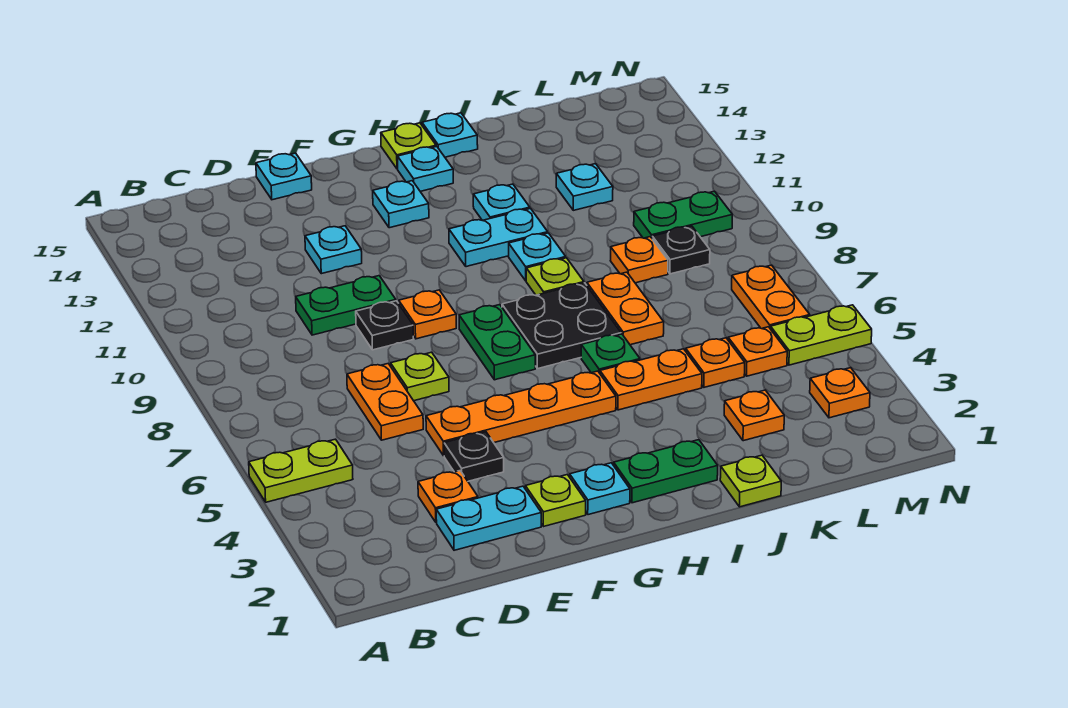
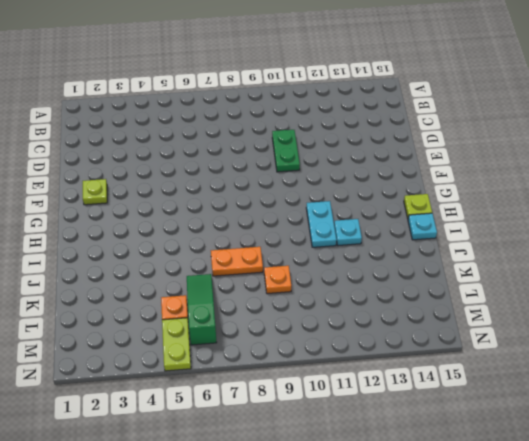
green slope K6:M6 level 1 top M -> orange plate M6:M7 level 1
none -> lime plate A5:B5 level 1
none -> cyan plate D2:E2 level 1
none -> orange plate D3 level 1
none -> orange plate D6:D7 level 1

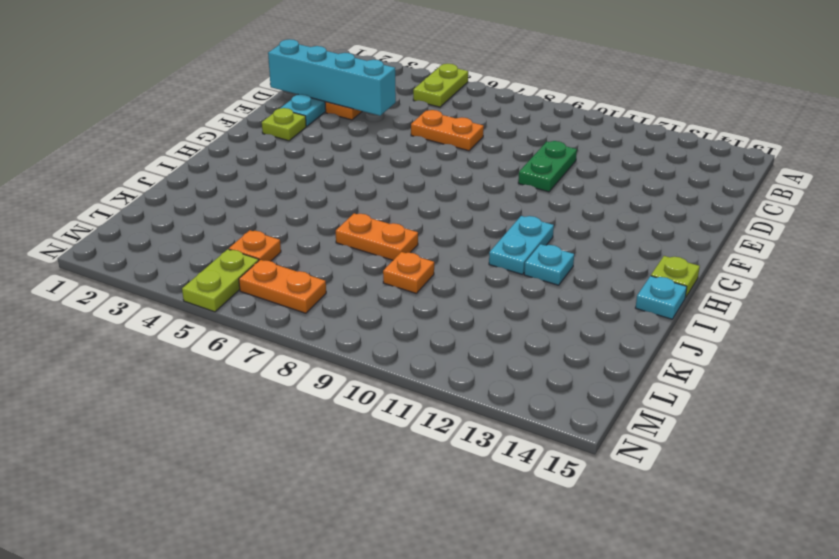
cyan brick D1:D4 level 2 -> none
none -> black plate E4 level 1
none -> orange plate E5:H5 level 1
none -> lime plate E7 level 1
none -> black plate E9 level 1

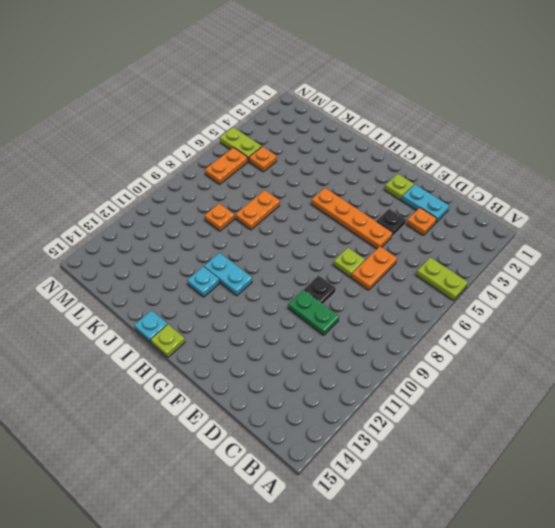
none -> cyan plate E12 level 1
none -> cyan plate E15 level 1
none -> orange plate F9 level 1
none -> cyan plate G2 level 1

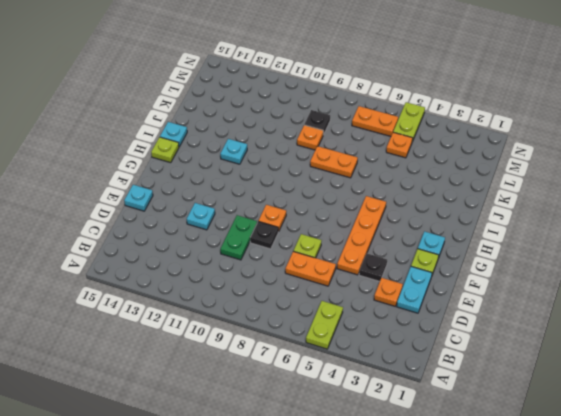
none -> green plate G7:G8 level 1
none -> cyan plate G13 level 1
none -> green plate H2:I2 level 1
none -> black plate H7:I8 level 1

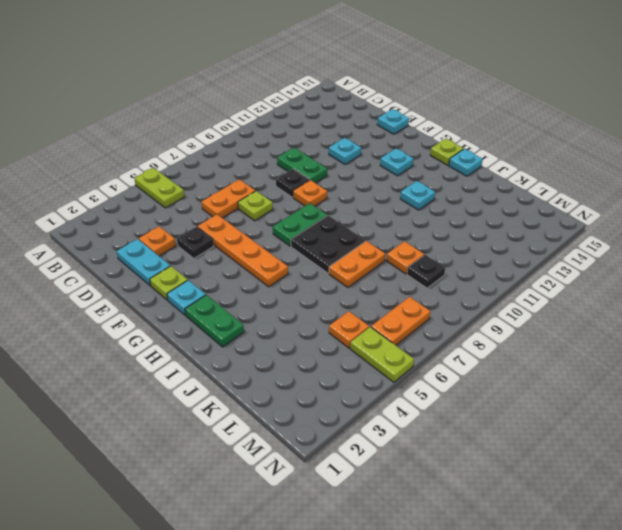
none -> cyan plate H11:I11 level 1
none -> cyan plate H14 level 1
none -> orange plate I5:J5 level 1
none -> green plate I6 level 1

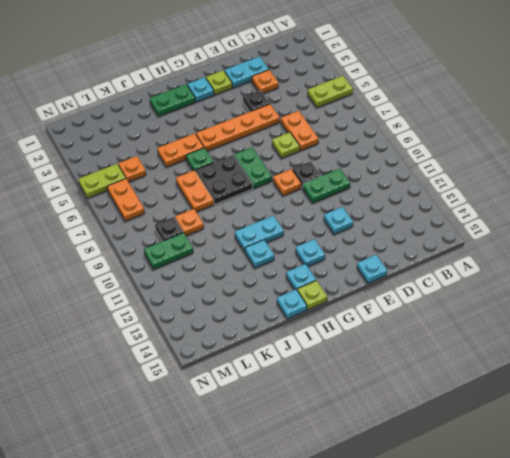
none -> lime plate I9 level 1
none -> cyan plate I10 level 1
none -> lime plate J1 level 1
none -> orange plate K3 level 1

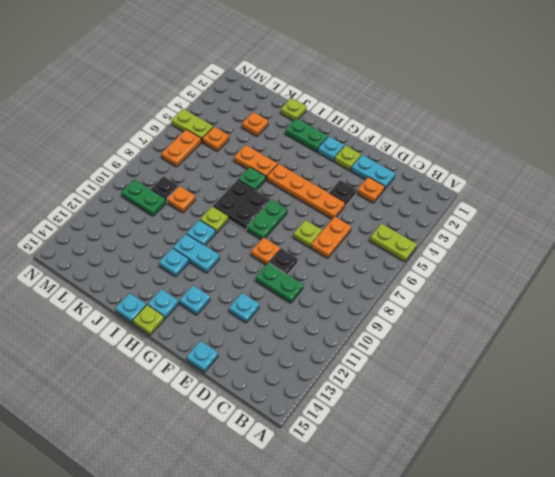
none -> orange plate J7:J8 level 1
none -> orange plate K5 level 1
none -> cyan plate K12 level 1
none -> orange plate M3 level 1

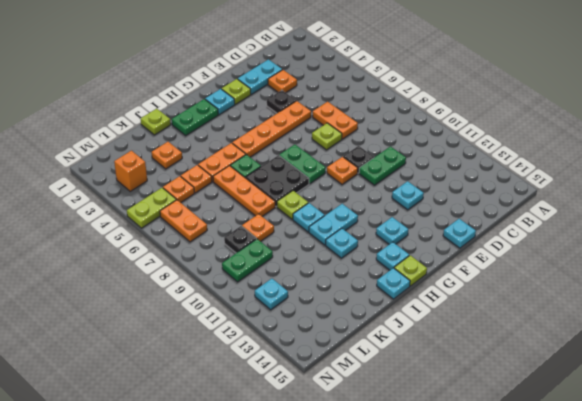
orange plate J6:J8 level 1 -> orange plate J7:J8 level 1
orange brick M3 level 1 -> orange plate M3 level 1
cyan plate M12 level 1 -> cyan plate K12 level 1
none -> lime plate A5:B5 level 1

